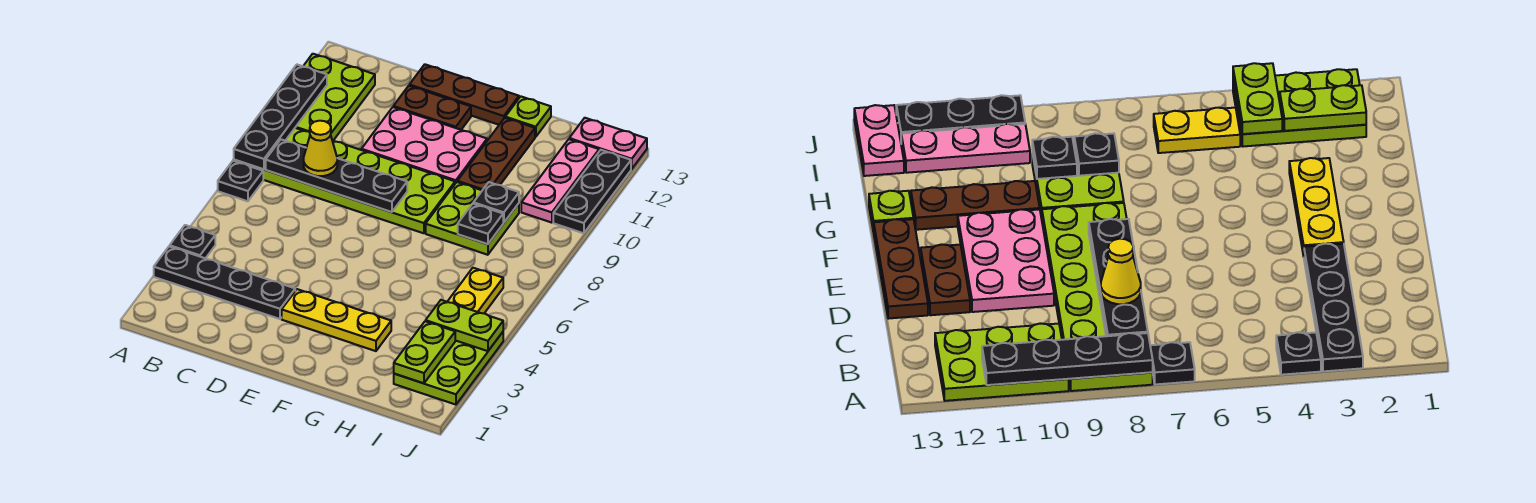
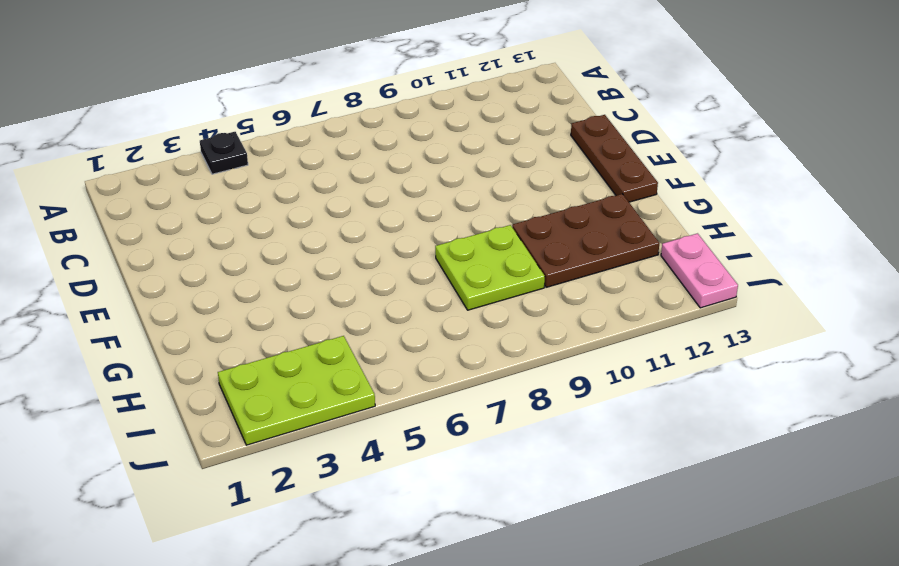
brown plate G10:H12 level 1 -> brown plate G10:G12 level 1
none -> black plate A3:D3 level 1
none -> black plate A7 level 1
none -> lime plate A8:F9 level 1

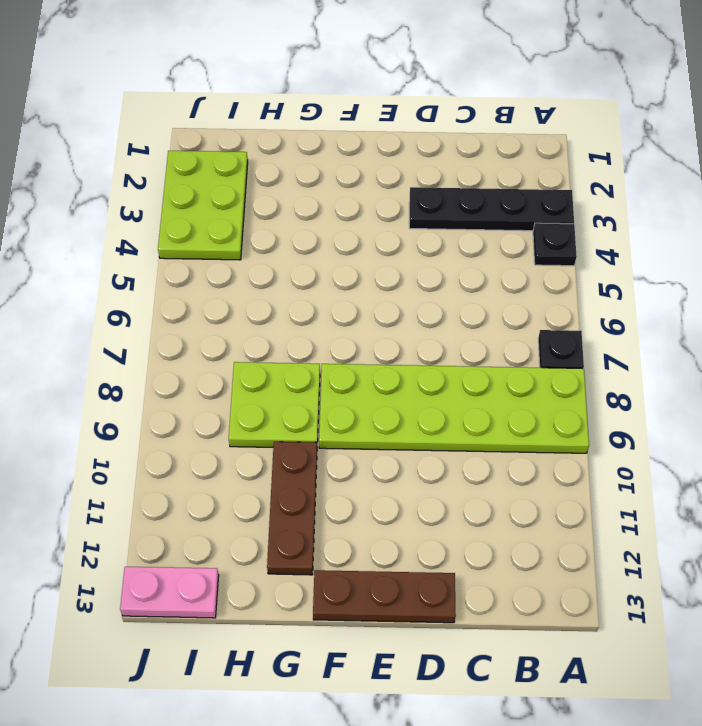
none -> lime plate A10:B12 level 1
none -> pink plate D10:F11 level 1
none -> brown plate D12:E12 level 1

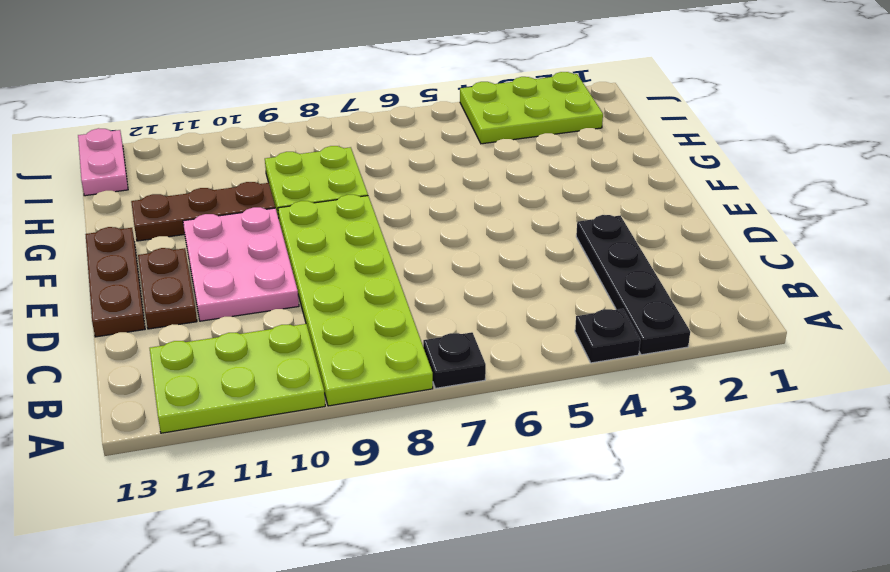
none -> yellow plate E3:G3 level 1
none -> lime plate G13 level 1
none -> yellow plate I5:I6 level 1

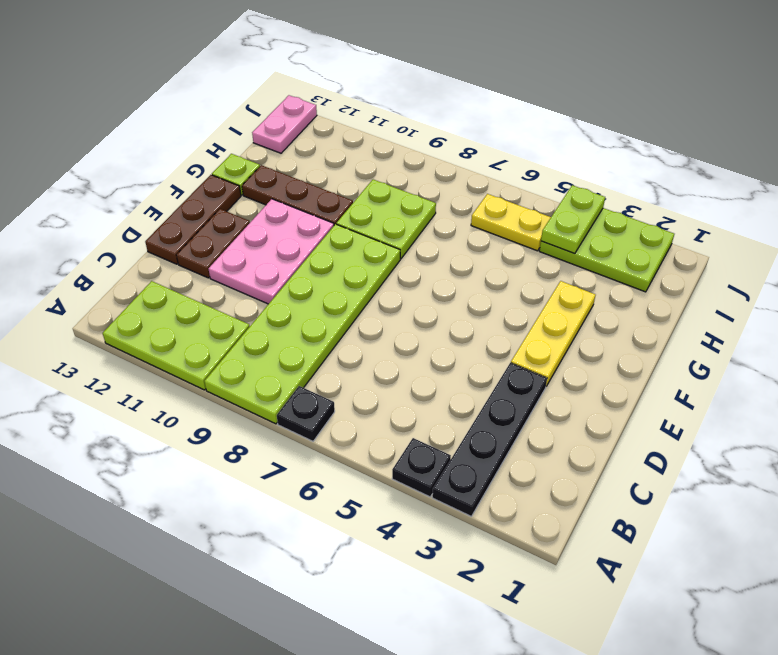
none -> pink plate I10:I12 level 1
none -> black plate J10:J12 level 1
none -> black plate A8:A11 level 2

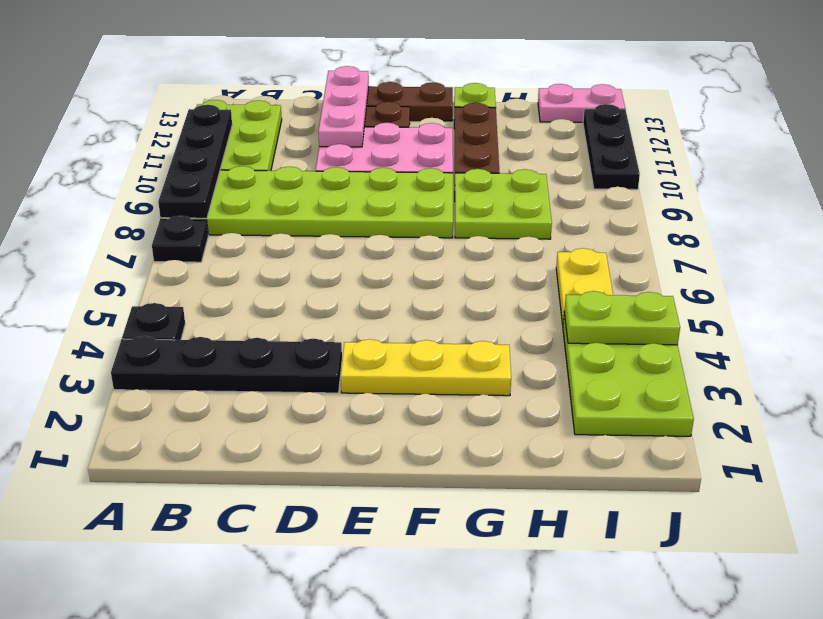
pink plate D11:D13 level 2 -> pink plate I10:I12 level 1
none -> black plate B8:E8 level 2
none -> black plate H8 level 2
none -> black plate H9 level 2

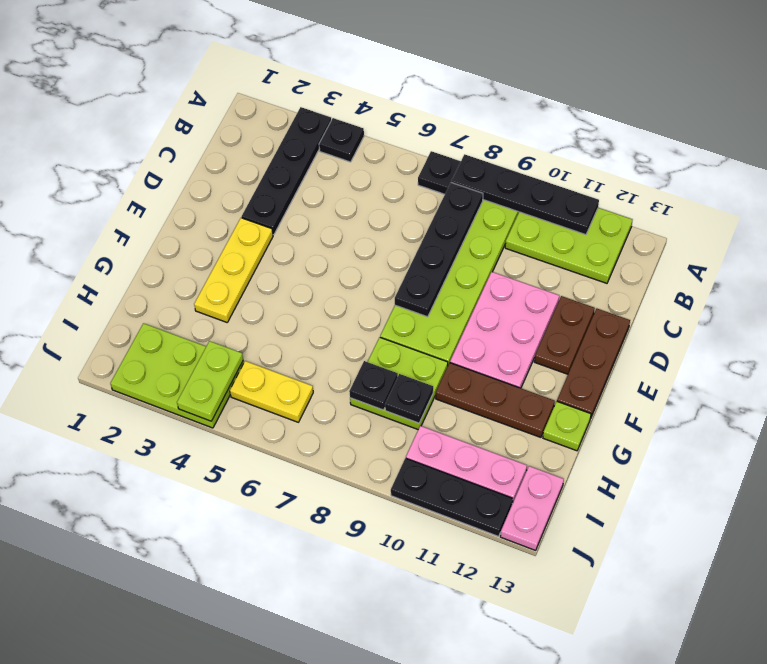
none -> lime plate I2:I3 level 2
none -> yellow cone C8 level 3

